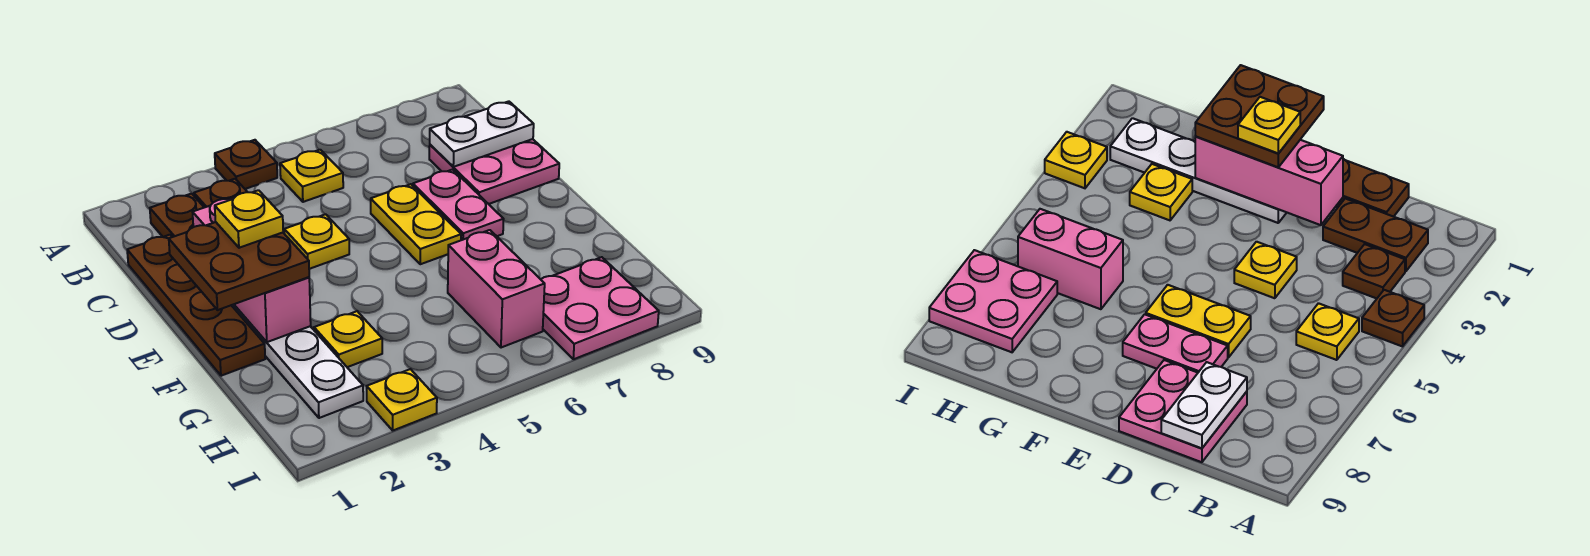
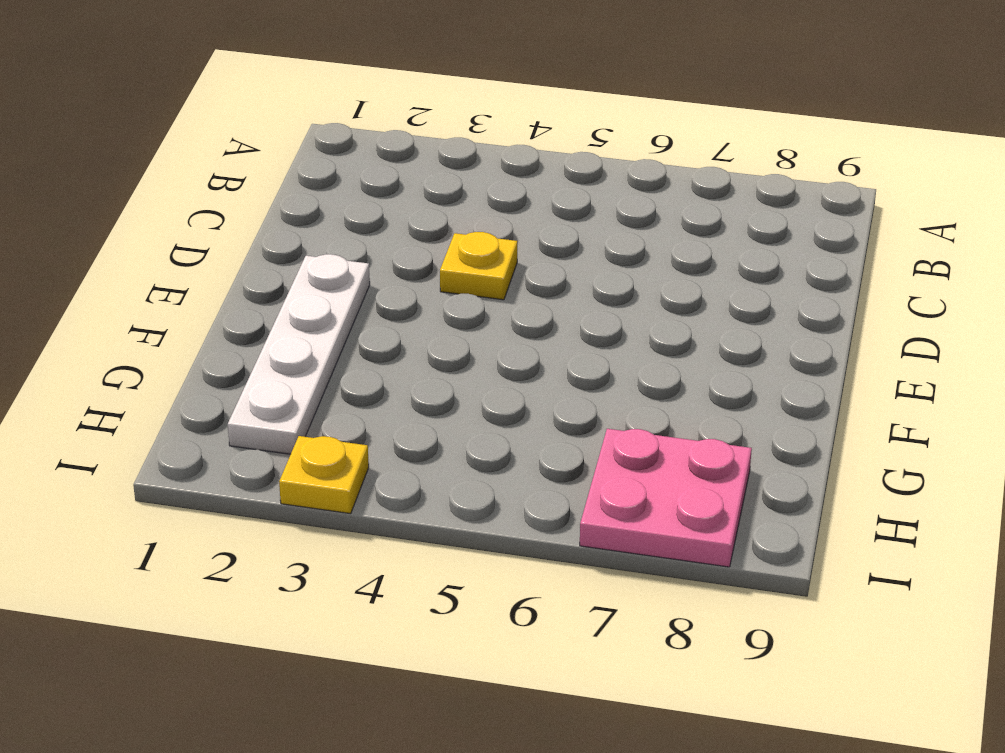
none -> brown plate A4 level 1
none -> brown plate B2:C2 level 1
none -> brown plate B3 level 1

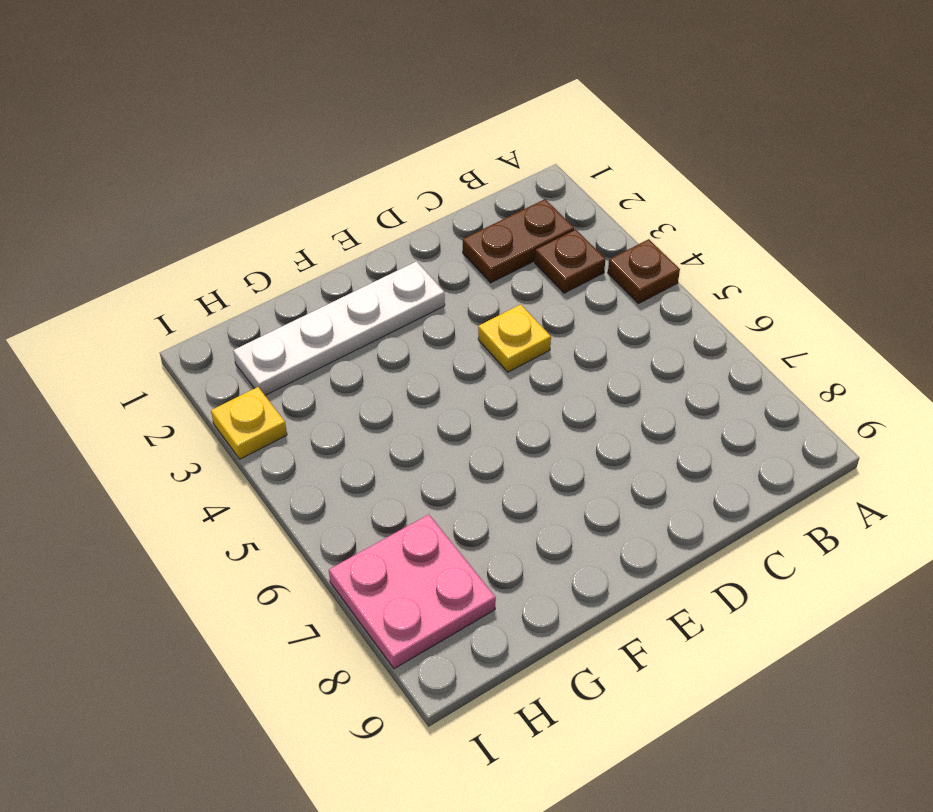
none -> yellow plate B5 level 1
none -> brown plate C1:F1 level 1
none -> pink plate C8:D9 level 1

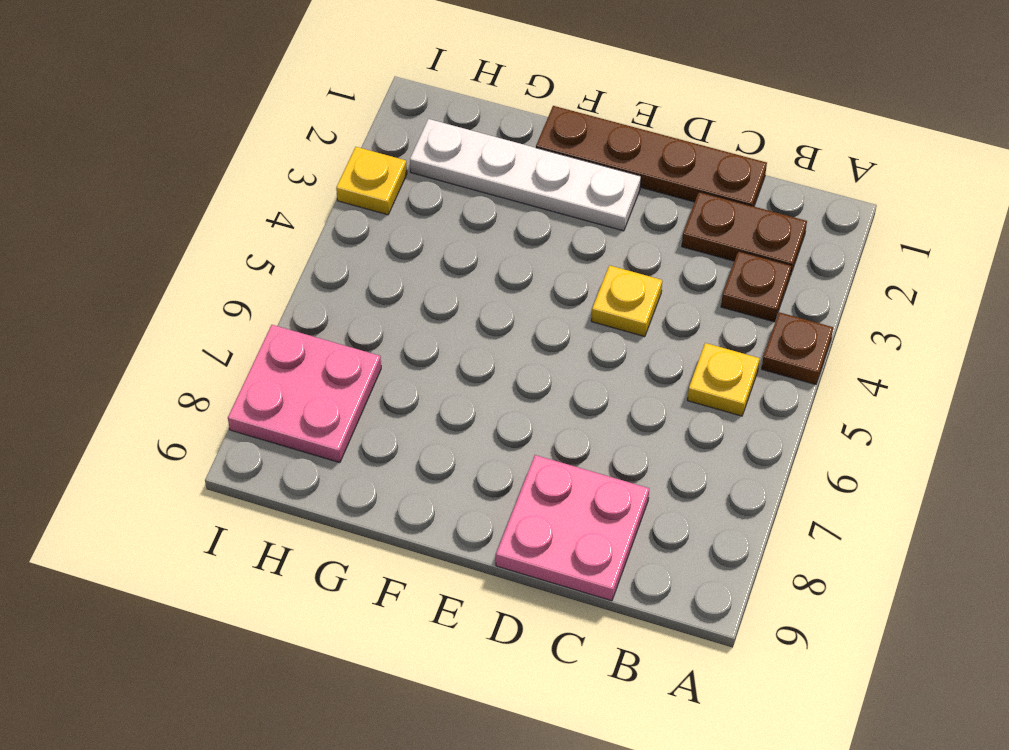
none -> yellow plate D6:E6 level 1
none -> pink plate D7:E7 level 1
none -> yellow plate G3 level 1

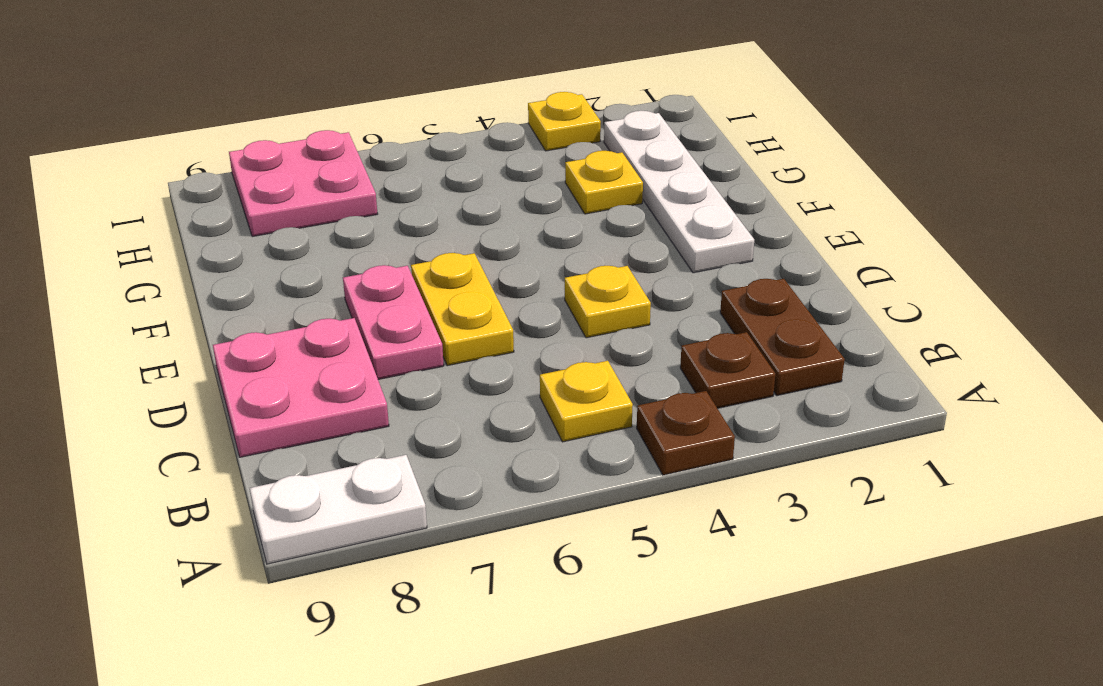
white plate A8:A9 level 1 -> white plate C8:C9 level 2
none -> brown plate C1:F1 level 1
none -> pink brick G6:H6 level 1
none -> pink brick D2:F2 level 2

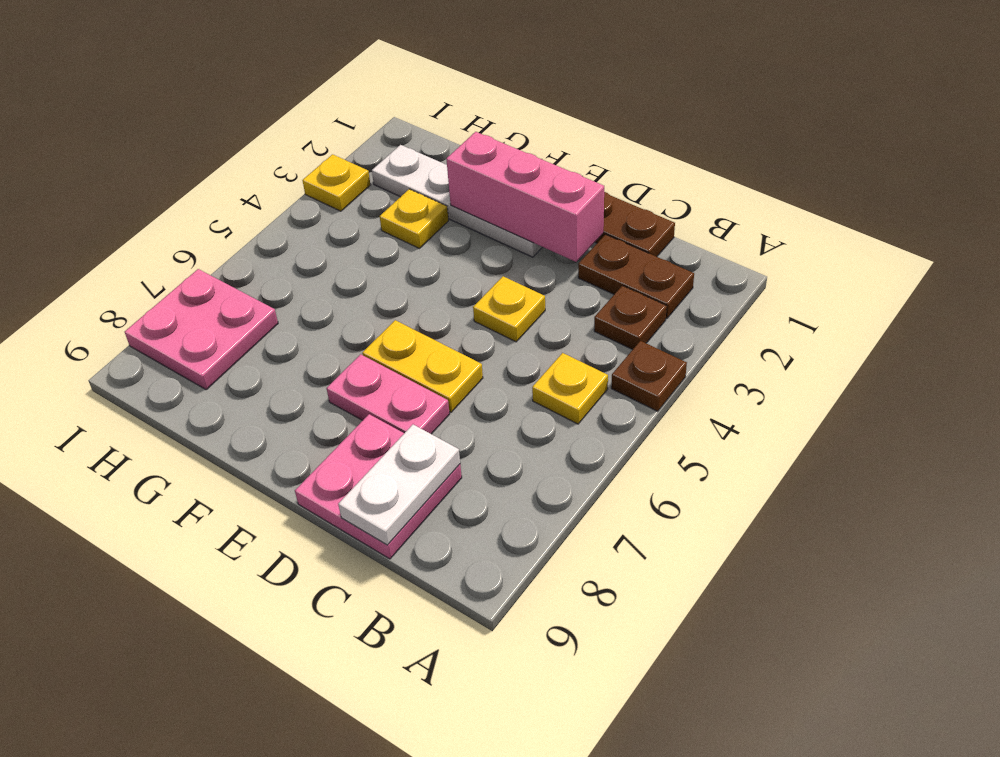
none -> pink brick G6:H6 level 1
none -> brown plate E1:F2 level 3
none -> yellow plate E2 level 4

